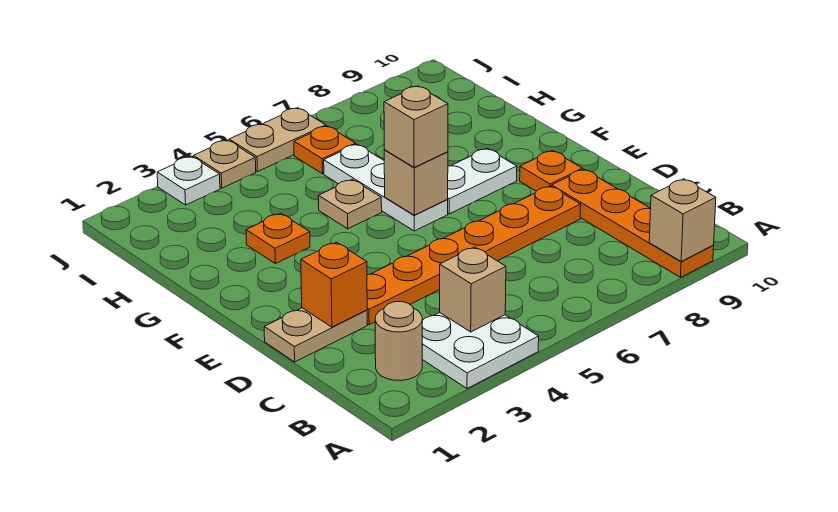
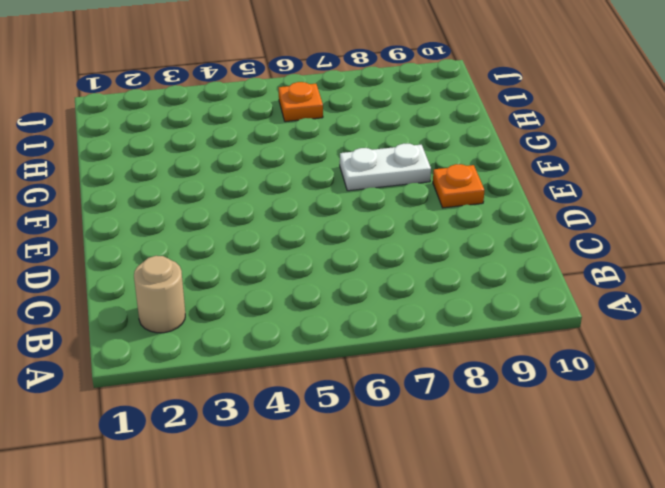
none -> white plate A3:B4 level 1
none -> orange plate A9:D9 level 1
none -> tan plate D1:D2 level 1

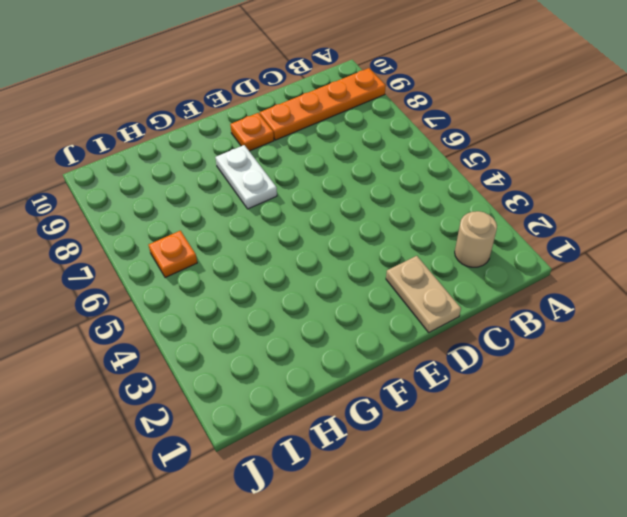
none -> white plate A3:B4 level 1
none -> orange plate D3:D8 level 1
none -> white plate F6:H6 level 1

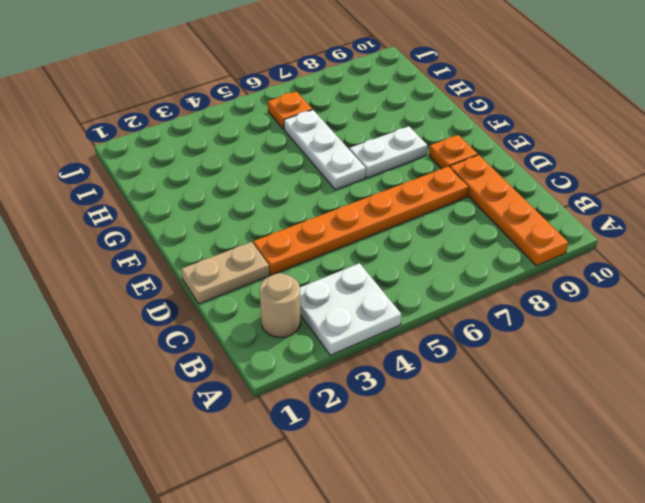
none -> orange plate G3 level 1
none -> tan plate G5 level 1
none -> white plate J3 level 1

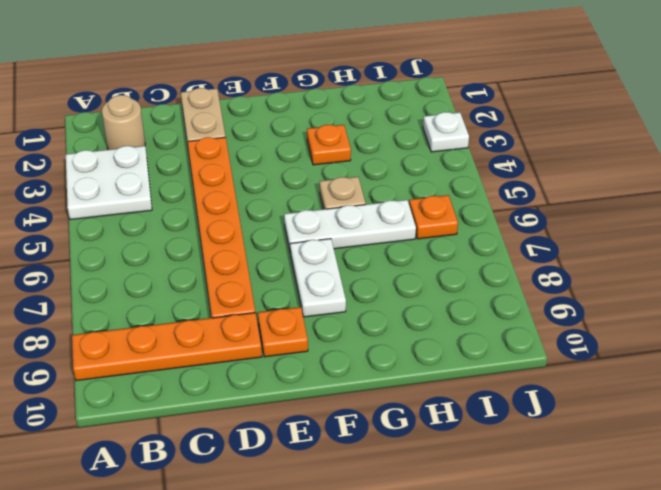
none -> tan plate J4 level 1
none -> tan plate J5:J6 level 1
none -> tan brick A9 level 2

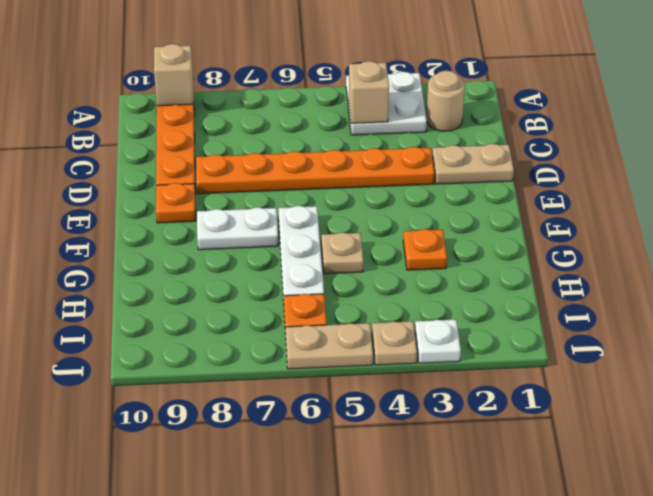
none -> orange brick D2 level 2
none -> tan brick F6 level 2
none -> tan brick F6 level 3

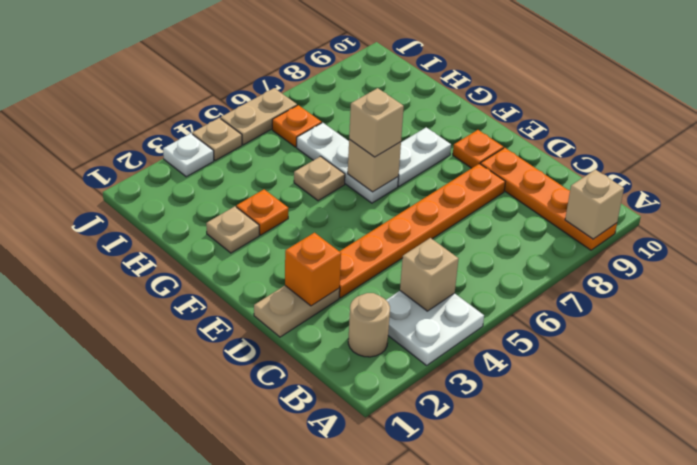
tan plate G2 level 1 -> none

